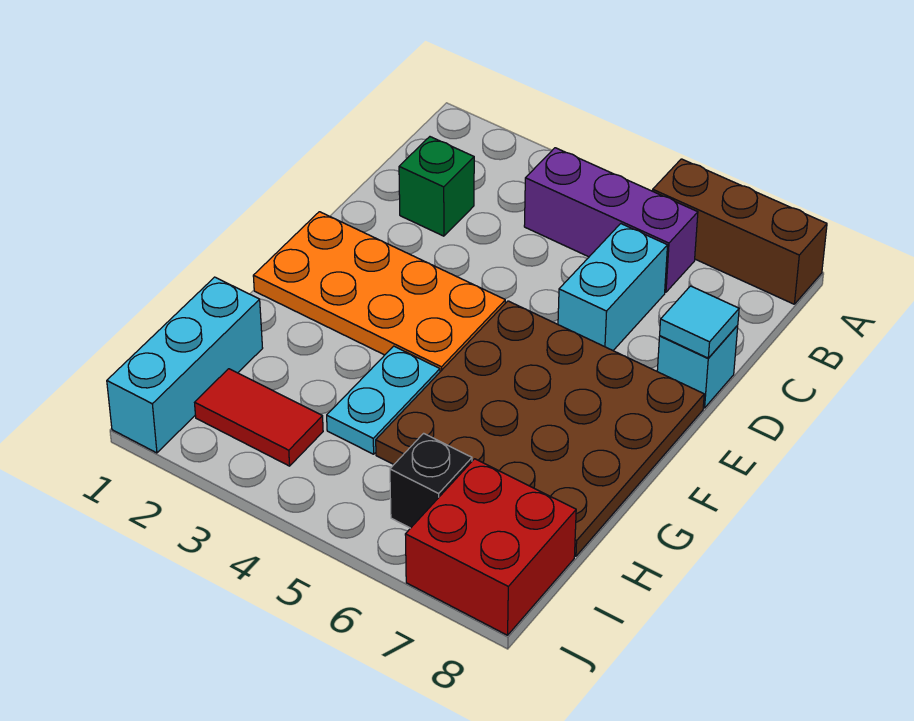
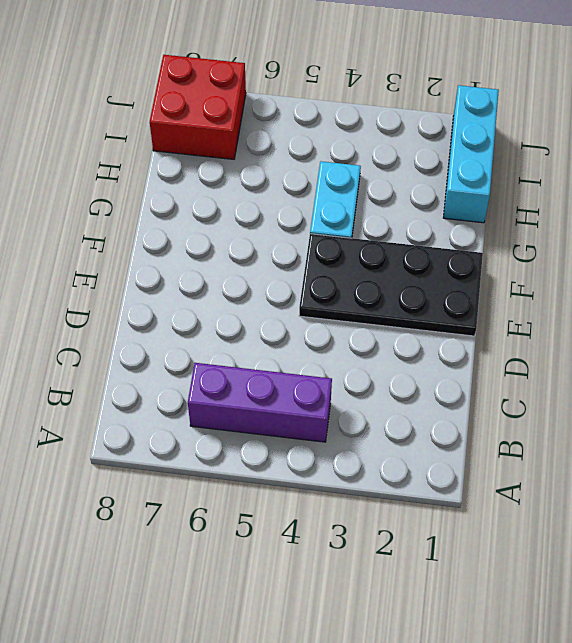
black plate E1:F4 level 1 -> orange plate E1:F4 level 1
none -> brown brick A6:A8 level 1
none -> green brick C2 level 1
none -> cyan brick C6:D6 level 1

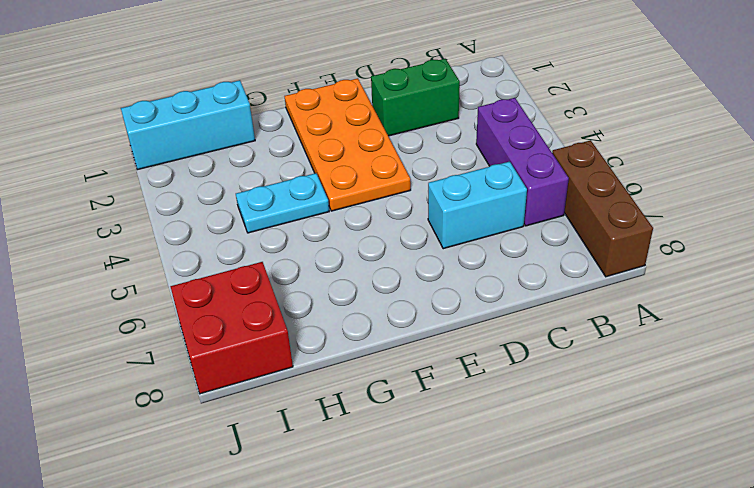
green brick C2:D2 level 1 -> green brick C2 level 1
none -> cyan brick D8 level 1
none -> brown plate E5:H8 level 1
none -> red tile I2:I3 level 1

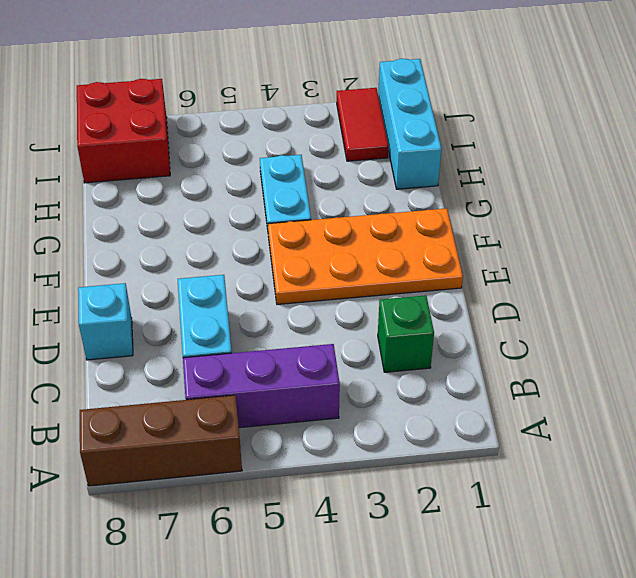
red tile I2:J2 level 1 -> red tile I2:I3 level 1
none -> brown plate E5:H8 level 1
none -> black brick I6 level 1
none -> cyan tile D8 level 2

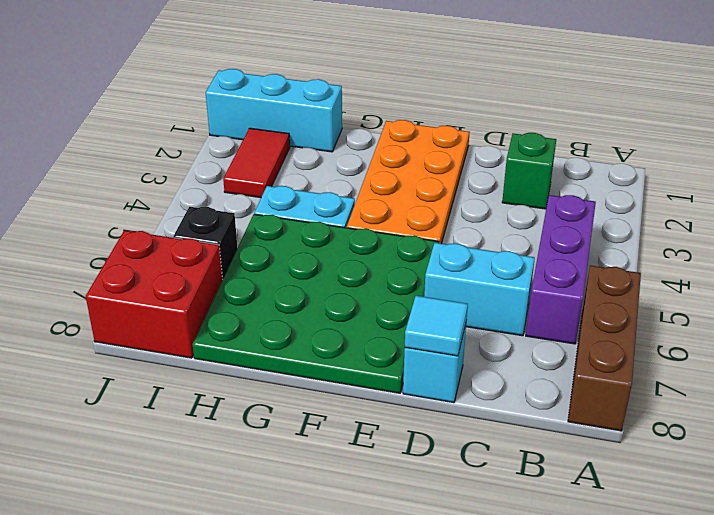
green plate E5:H8 level 1 -> brown plate E5:H8 level 1

